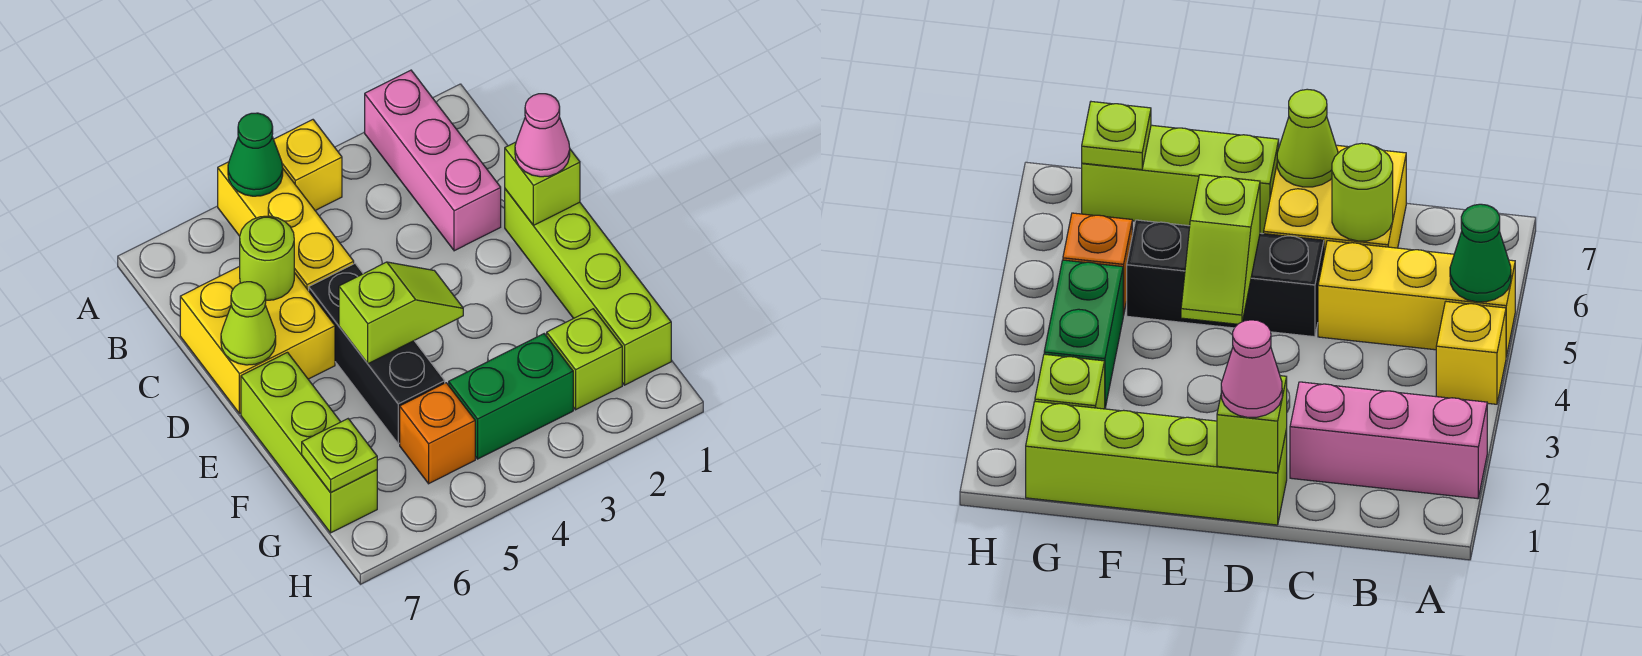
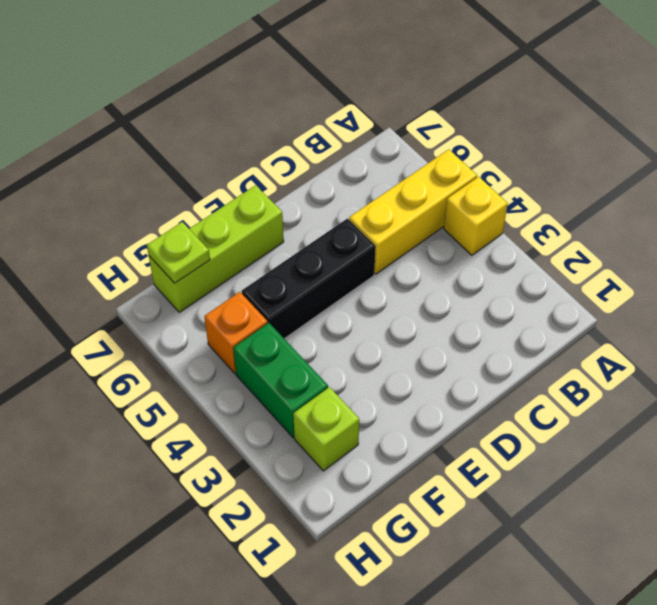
none -> pink brick A2:C2 level 1
none -> yellow brick C6:D7 level 1
none -> lime brick D1:G1 level 1

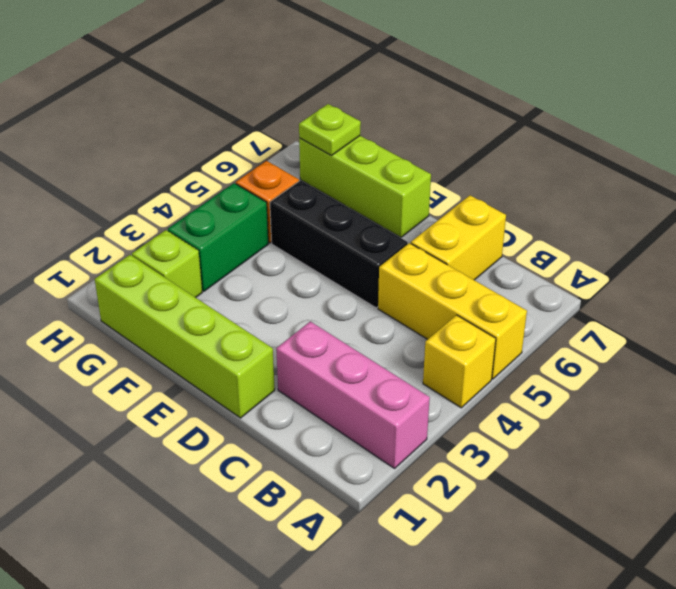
yellow brick C6:C7 level 1 -> yellow brick C6:D7 level 1
none -> green cone A5 level 2
none -> lime round brick C6 level 2
none -> lime brick D1 level 2

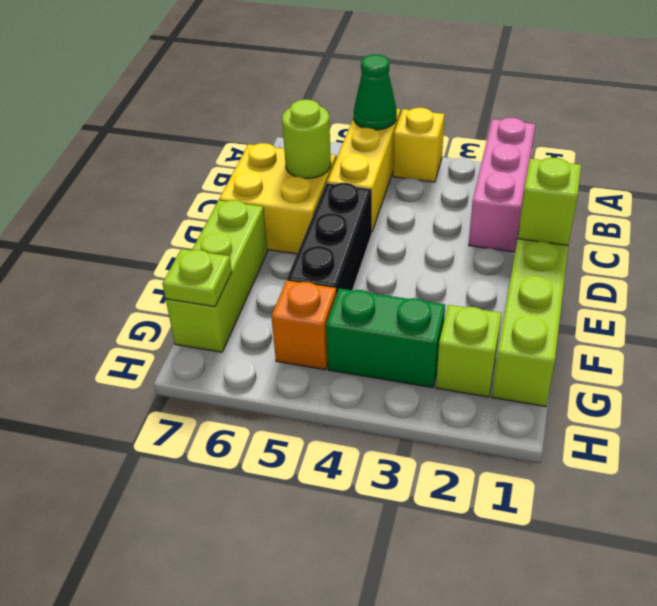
none -> lime cone D7 level 2
none -> lime slope E4:E5 level 2 top 5
none -> pink cone D1 level 3

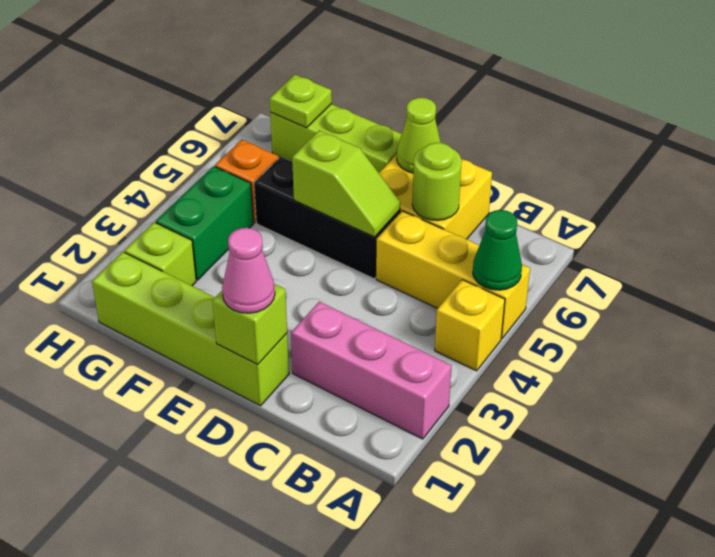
lime slope D5:E5 level 2 top E -> lime slope E4:E5 level 2 top 5

